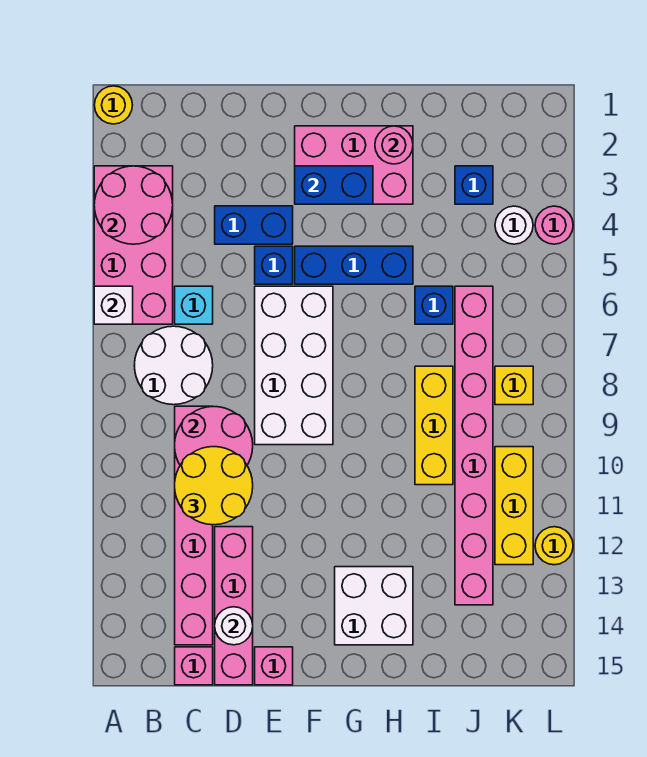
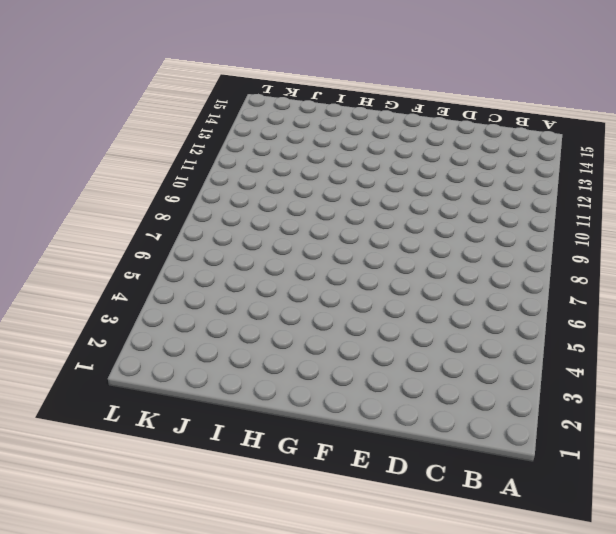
none -> yellow round brick A1 level 1
none -> pink brick A3:B6 level 1
none -> white round brick B7:C8 level 1
none -> cyan brick C6 level 1

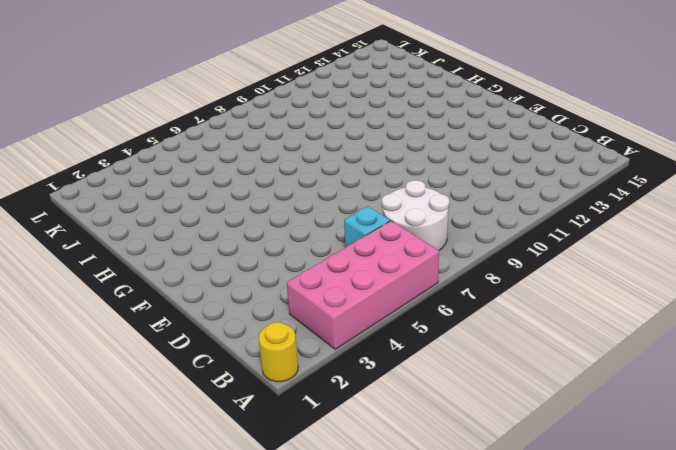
none -> pink brick C9:C14 level 1
none -> pink brick C15 level 1
none -> blue brick D4:E4 level 1
none -> pink brick D12:D15 level 1

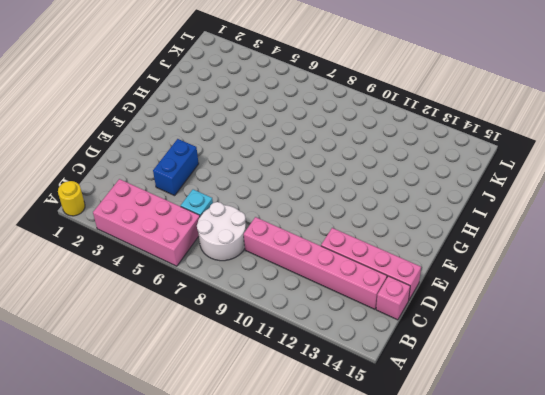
none -> blue brick E5 level 1
none -> white brick E6:F9 level 1
none -> pink brick E15 level 1
none -> pink brick F2:H3 level 1

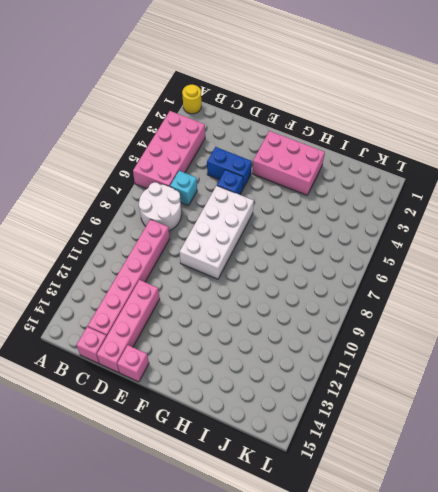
none -> blue brick F5:H5 level 1
none -> white brick G13:H14 level 1
none -> blue brick I6 level 1
none -> yellow brick I8:I10 level 1

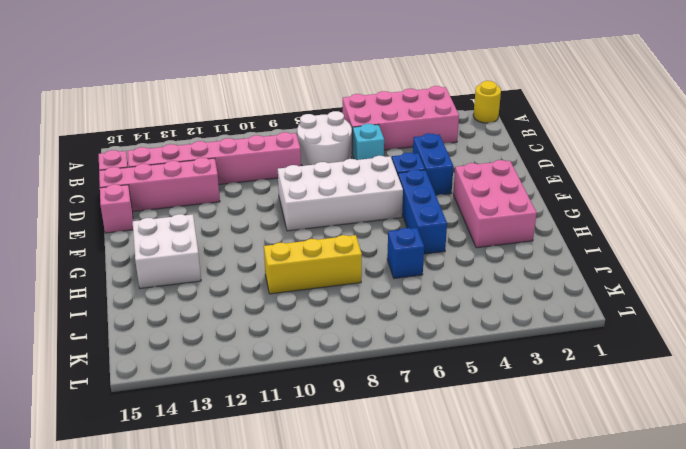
none -> blue brick J3 level 1
none -> pink brick J6:J13 level 1
none -> white round brick K4 level 1
none -> yellow brick K8 level 1

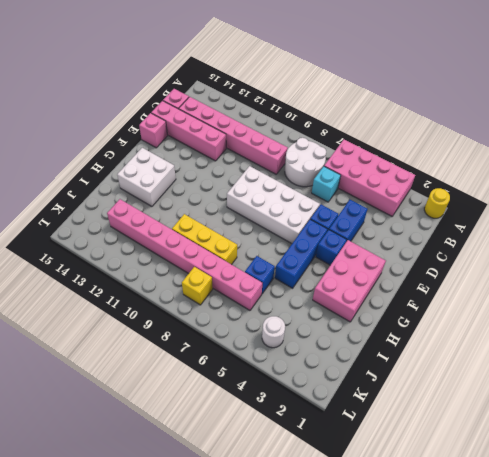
blue brick F4 level 1 -> blue brick J3 level 1
none -> yellow brick K10:K12 level 1
none -> pink round brick L4 level 1
none -> yellow round brick L12 level 1
none -> pink round brick A3:B4 level 2

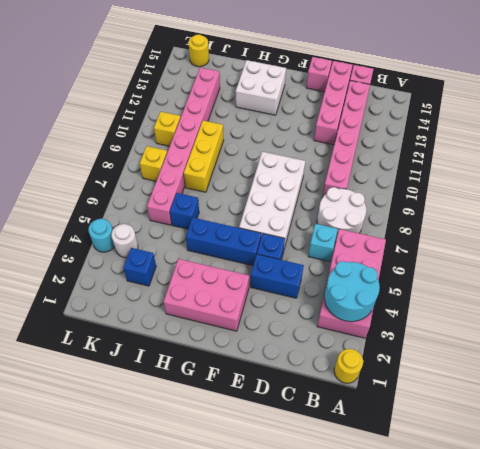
cyan round brick A3:B4 level 2 -> pink round brick A3:B4 level 2
yellow brick K10 level 1 -> yellow brick K10:K12 level 1
yellow round brick K15 level 1 -> yellow round brick L12 level 1
cyan round brick L4 level 1 -> pink round brick L4 level 1
none -> white brick A6 level 2
none -> pink round brick C9:D10 level 2
none -> white round brick D14 level 2
none -> blue brick F3:G3 level 2

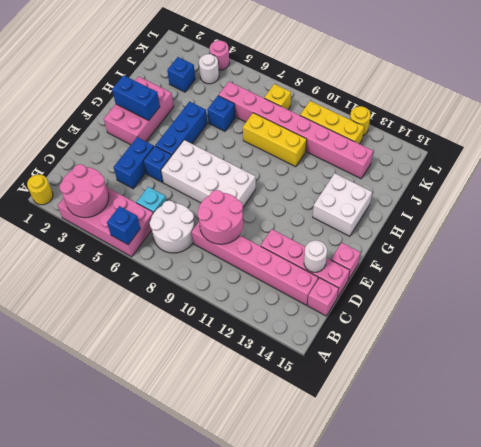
blue brick A6 level 2 -> white brick A6 level 2
blue brick G2:G3 level 2 -> blue brick F3:G3 level 2
none -> pink round brick H2 level 2
none -> yellow round brick C10:D11 level 3

